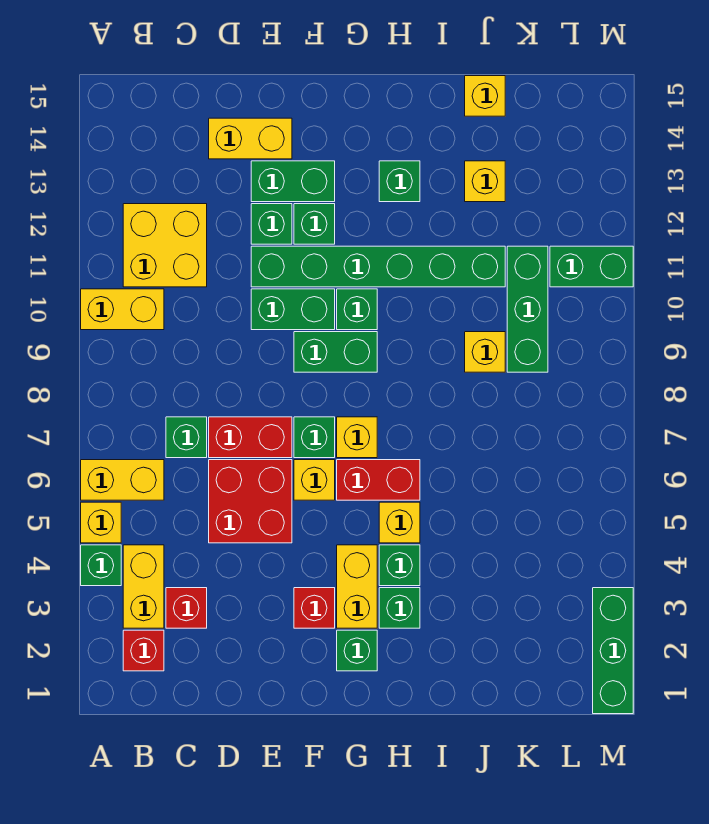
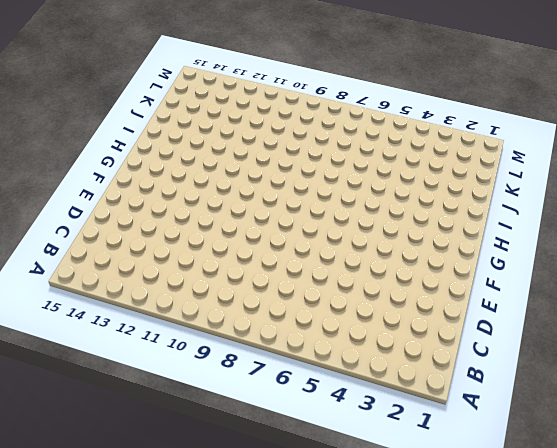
none -> green brick A4 level 1
none -> yellow brick A5 level 1
none -> yellow brick A6:B6 level 1
none -> yellow brick A10:B10 level 1

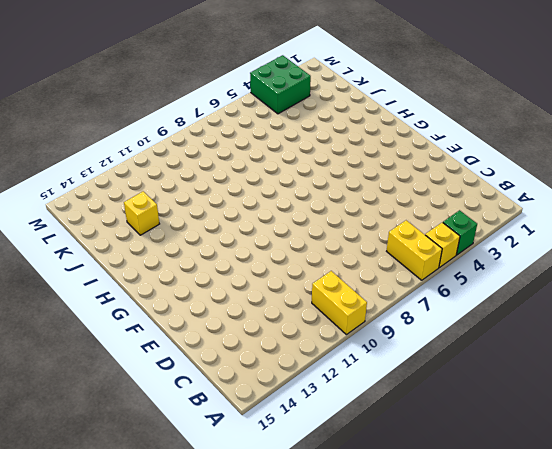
green brick L3:M4 level 1 -> green brick M1:M3 level 1
none -> red brick B2 level 1
none -> yellow brick B3:B4 level 1
none -> yellow brick B11:C12 level 1
none -> red brick C3 level 1

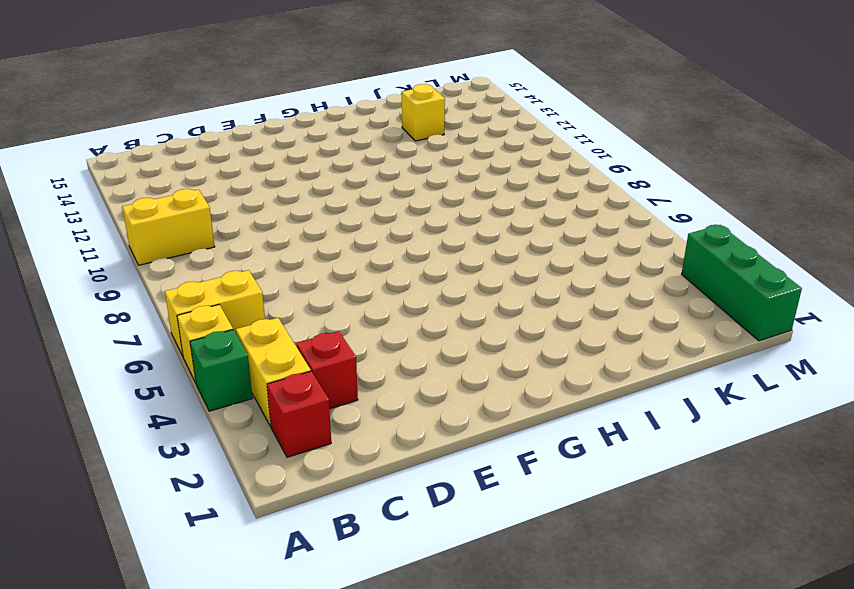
none -> yellow brick B11:C12 level 1
none -> green brick C7 level 1
none -> red brick D5:E6 level 1
none -> red brick D7:E7 level 1

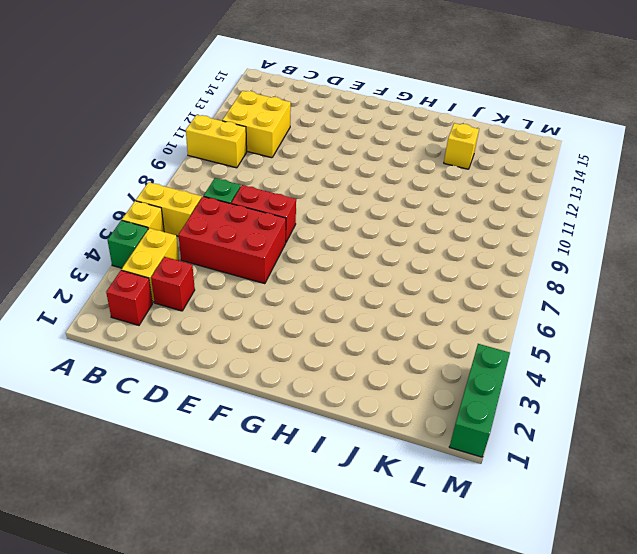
red brick C5:E6 level 1 -> red brick D5:E6 level 1
none -> yellow brick D14:E14 level 1
none -> green brick E10:F10 level 1
none -> green brick E11:J11 level 1
none -> green brick E12 level 1

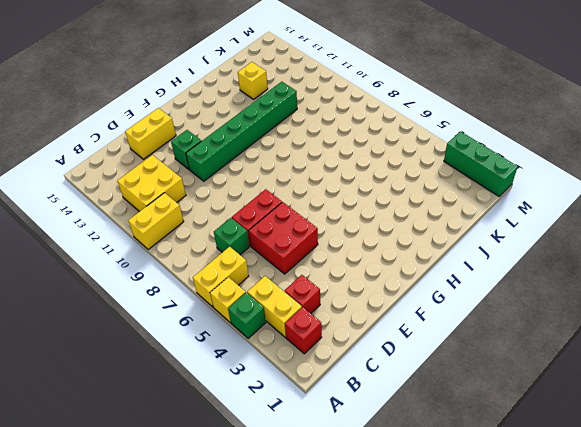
none -> green brick E10:F10 level 1
none -> green brick E13:F13 level 1
none -> red brick F3 level 1
none -> yellow brick F6 level 1

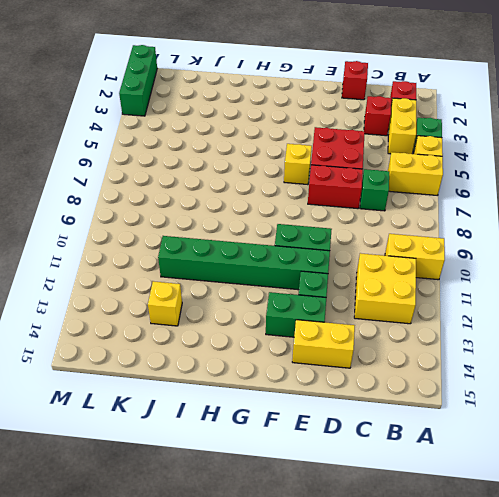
red brick D1 level 1 -> red brick F3 level 1
none -> green brick F7 level 1
none -> green brick F9:G9 level 1
none -> green brick F12 level 1
none -> green brick G2 level 1

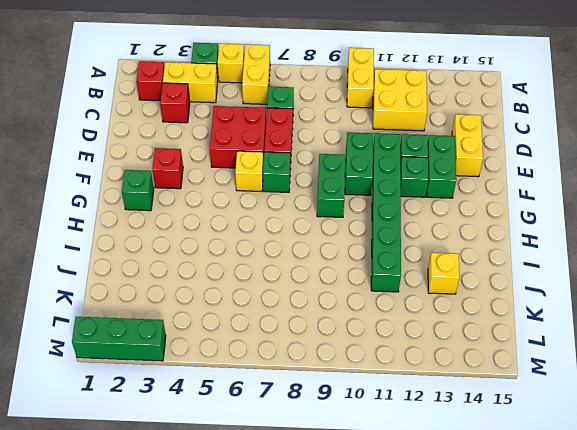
none -> yellow brick G3:G4 level 1
none -> red brick G6:H6 level 1
none -> yellow brick G7 level 1
none -> green brick G10 level 1

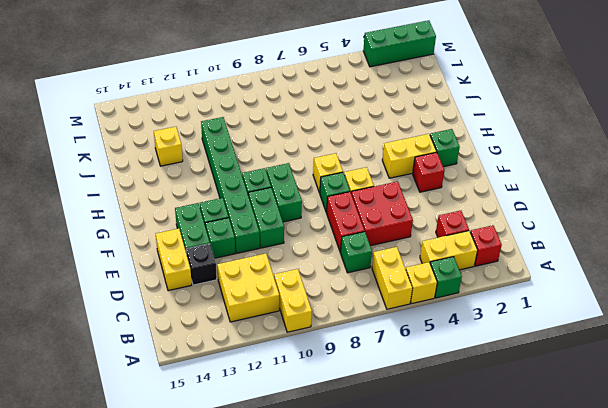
black brick D13 level 1 -> none
none -> red brick G6:H6 level 1
none -> green brick H3 level 1
none -> green brick H4 level 1
none -> yellow brick H5 level 1

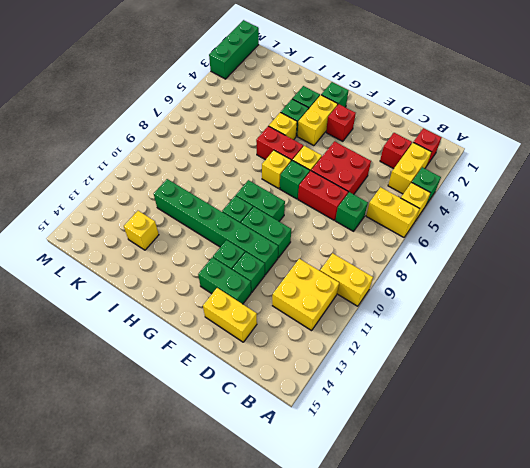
none -> green brick H13 level 1
none -> yellow brick J9 level 1
none -> yellow brick J15 level 1
none -> green brick K9:K11 level 1

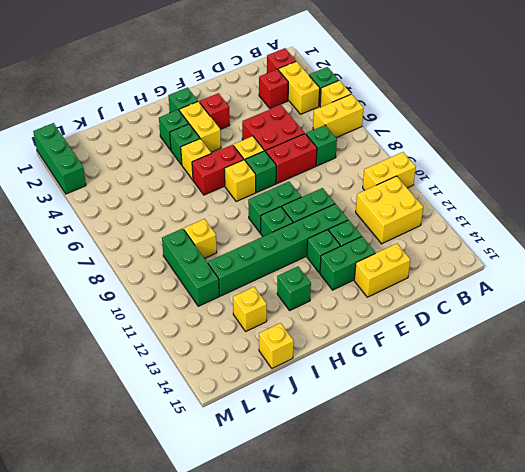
none -> green brick L11:M11 level 1

